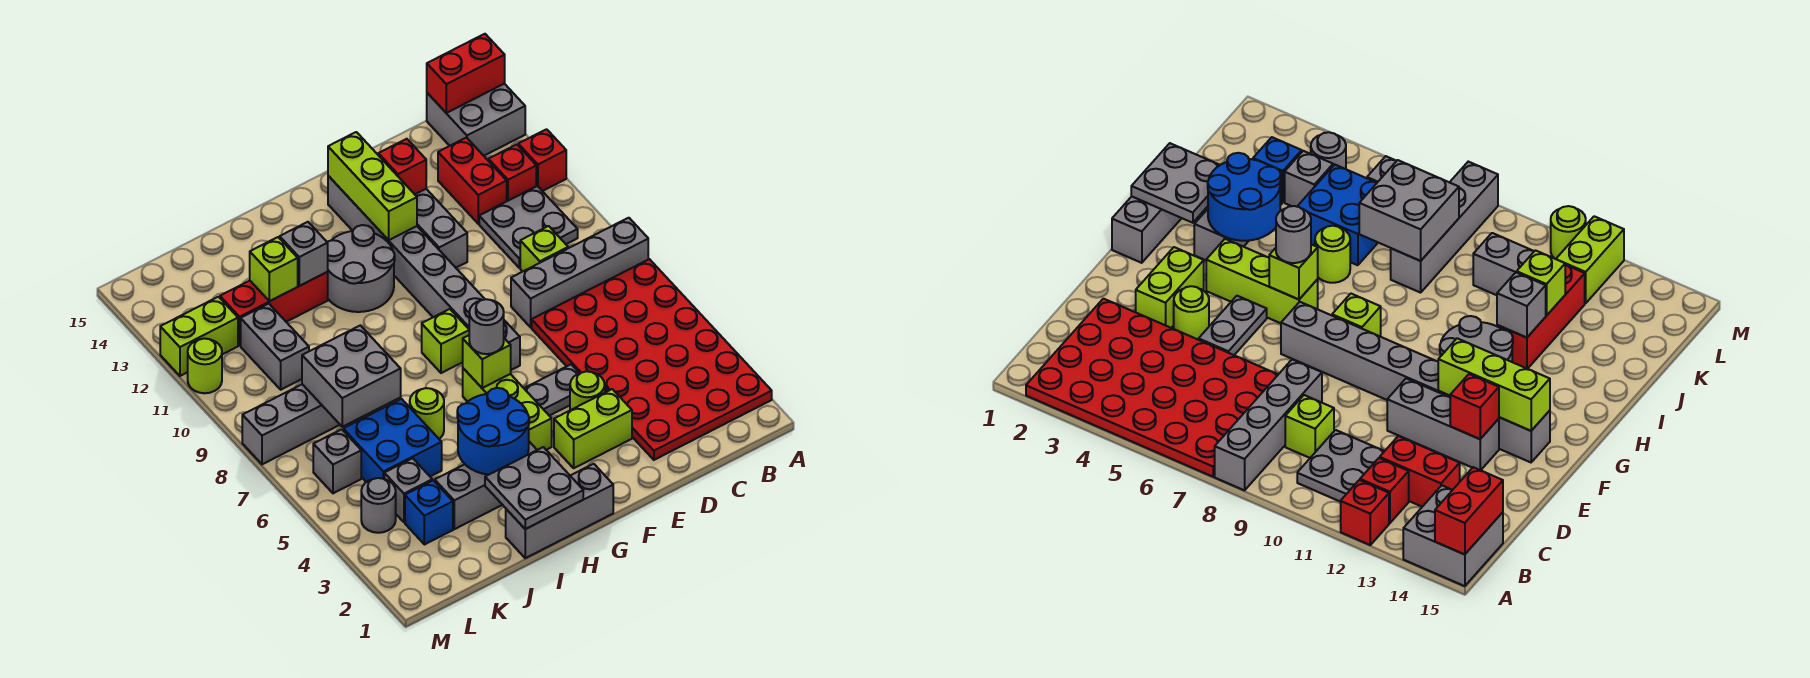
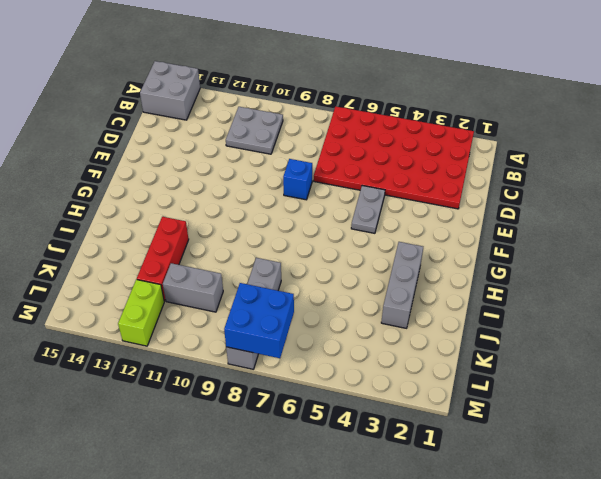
blue brick E8 level 1 -> blue brick K3 level 1
blue brick L7:M8 level 2 -> blue brick J5:K6 level 1
none -> grey brick A8:D8 level 1
none -> red brick A12 level 1
none -> red brick B12 level 1
none -> lime brick C9 level 1

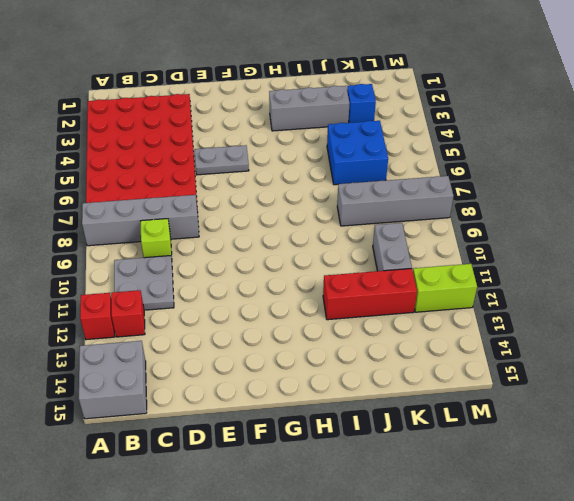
none -> red brick C12:C13 level 1
none -> lime brick E3:F3 level 1
none -> lime round brick E4 level 1
none -> grey brick E11:E13 level 1

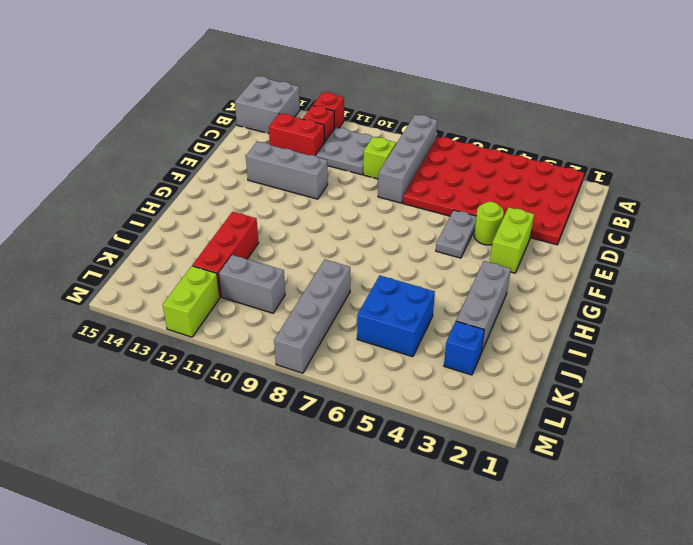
none -> grey brick F7:F14 level 1
none -> grey brick G1:I1 level 1
none -> lime brick G4:G6 level 1
none -> lime brick G8 level 1

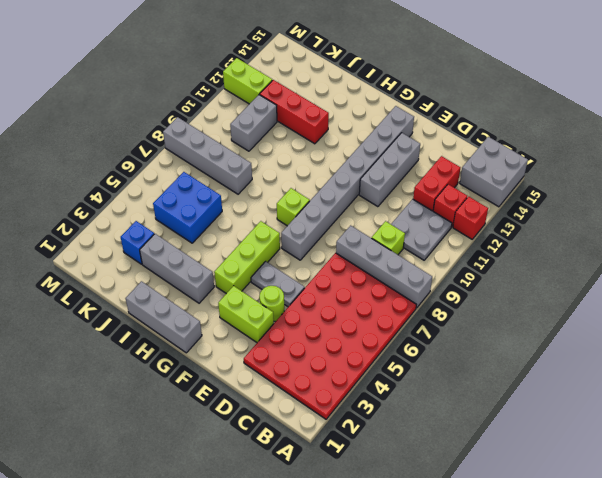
none -> grey round brick G11:H12 level 1
none -> lime round brick I6 level 1
none -> grey brick K4 level 1
none -> grey round brick L4 level 1

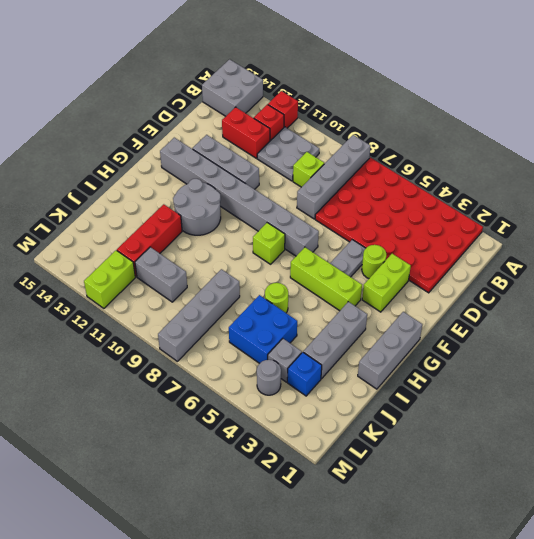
none -> grey brick L6 level 1
none -> lime round brick M11 level 1
none -> red brick A15:B15 level 2
none -> red brick E13 level 2

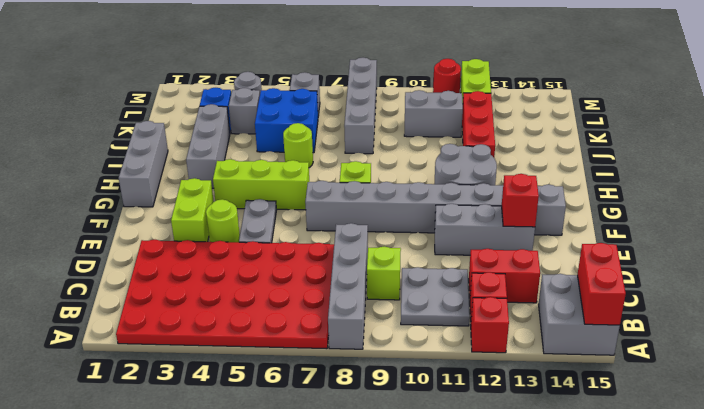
red round brick M11 level 1 -> lime round brick M11 level 1
none -> lime brick F12:F14 level 2
none -> lime brick G6 level 2
none -> grey plate H1:I2 level 2
none -> blue round brick H3:I4 level 2

